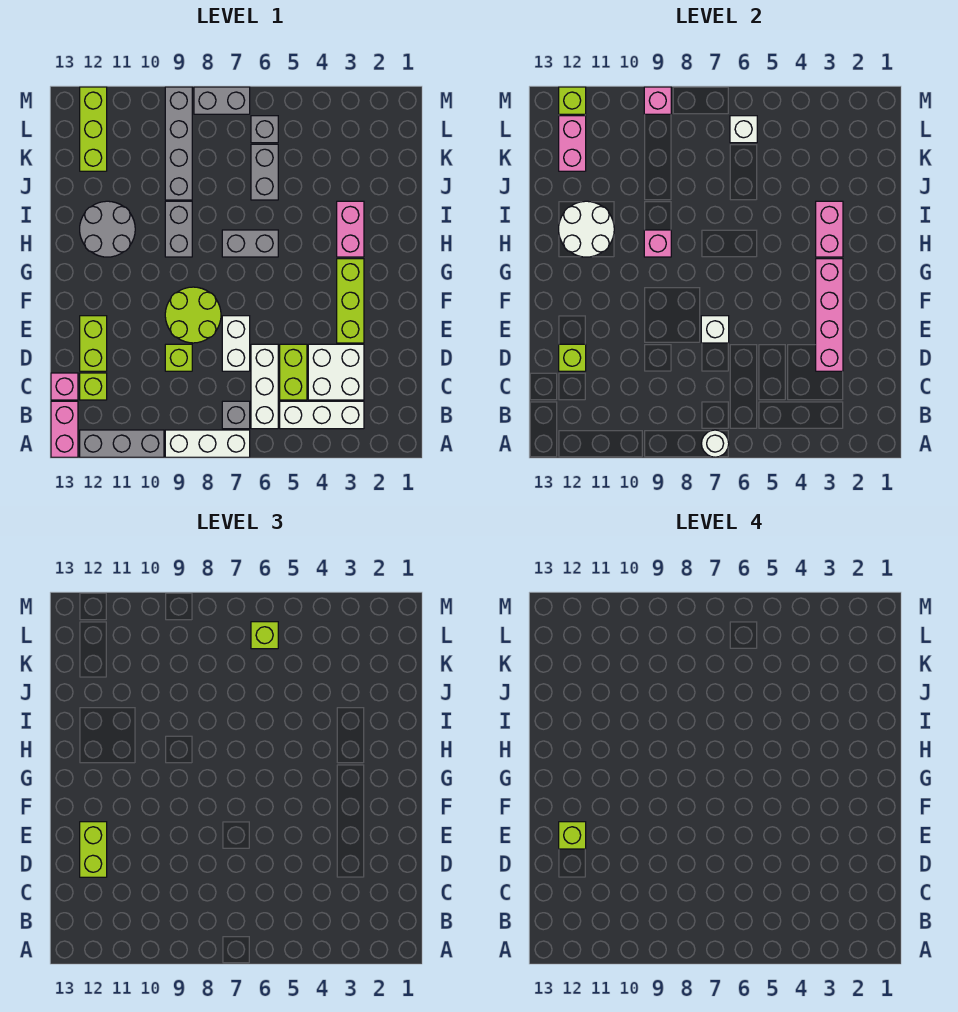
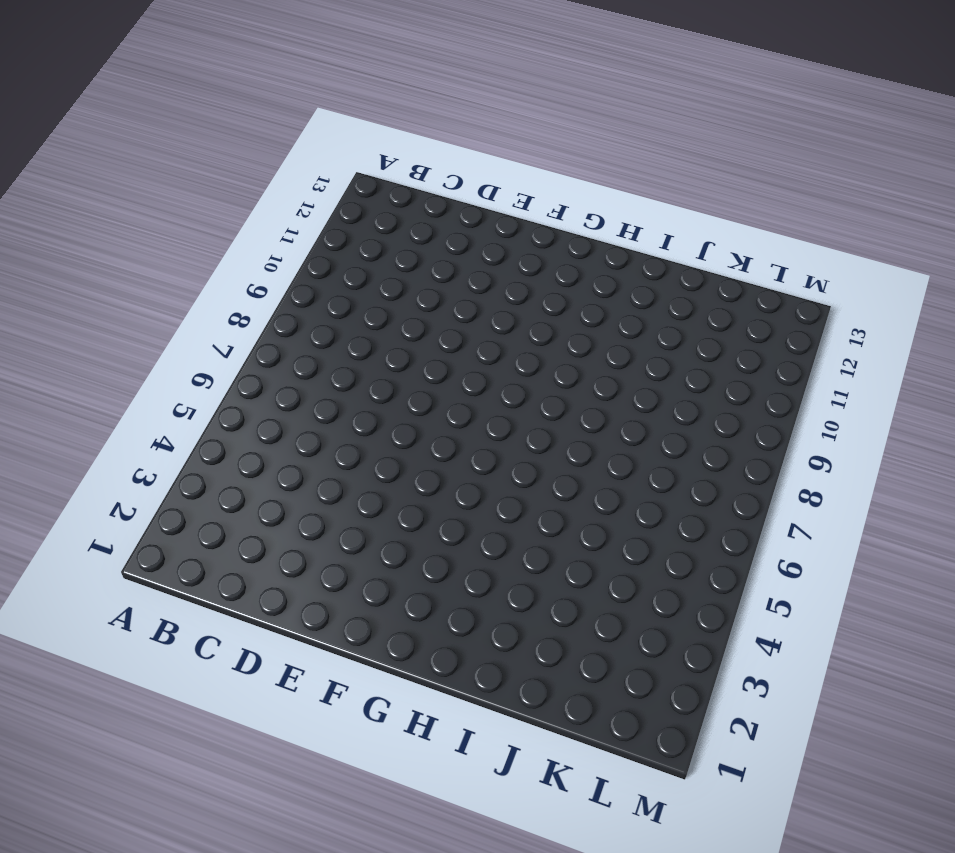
none -> white brick A7:A9 level 1
none -> grey brick A10:A12 level 1
none -> pink brick A13:B13 level 1
none -> white brick B3:B5 level 1

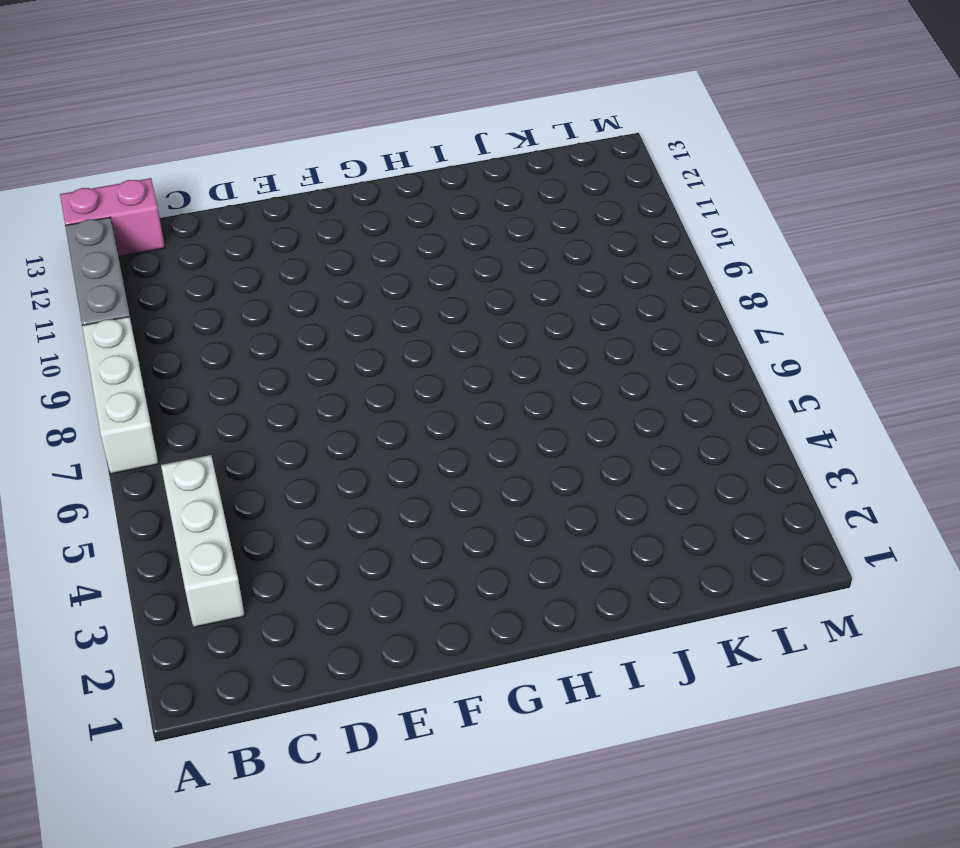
none -> white brick B6:D6 level 1
none -> grey brick B7 level 1
none -> white brick C3:D4 level 1
none -> lime brick C5:D5 level 1

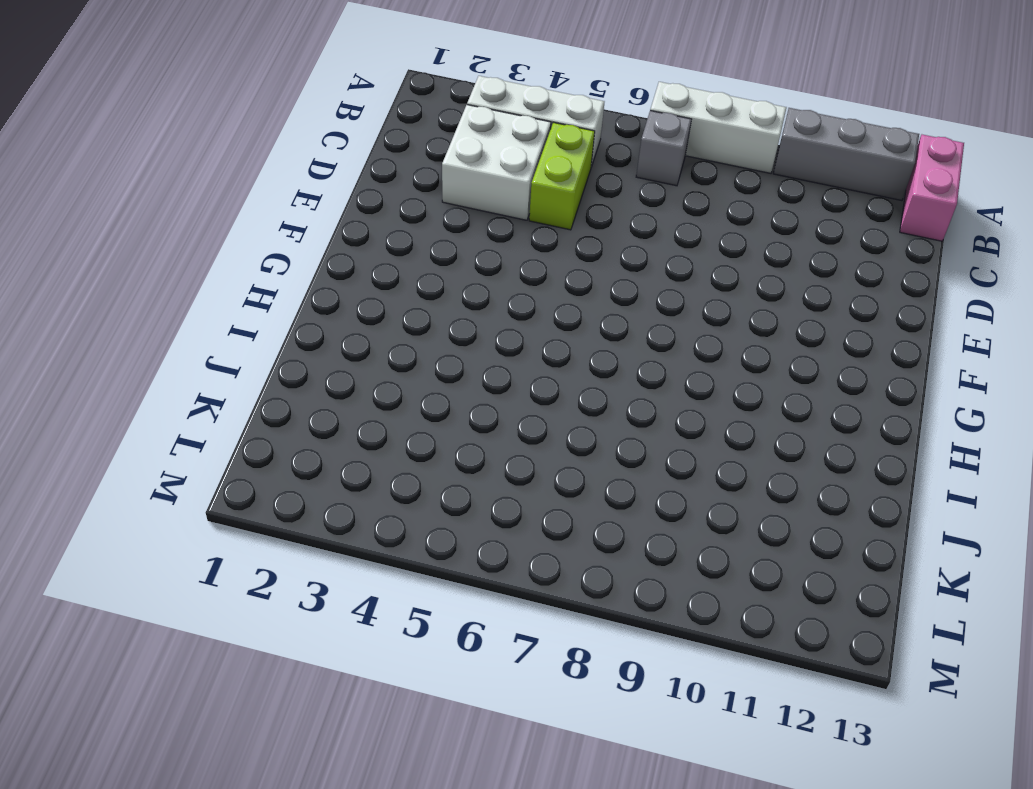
none -> white brick B6:D6 level 1
none -> lime brick C12 level 1
none -> pink brick C13 level 1
none -> white brick D7:E7 level 1

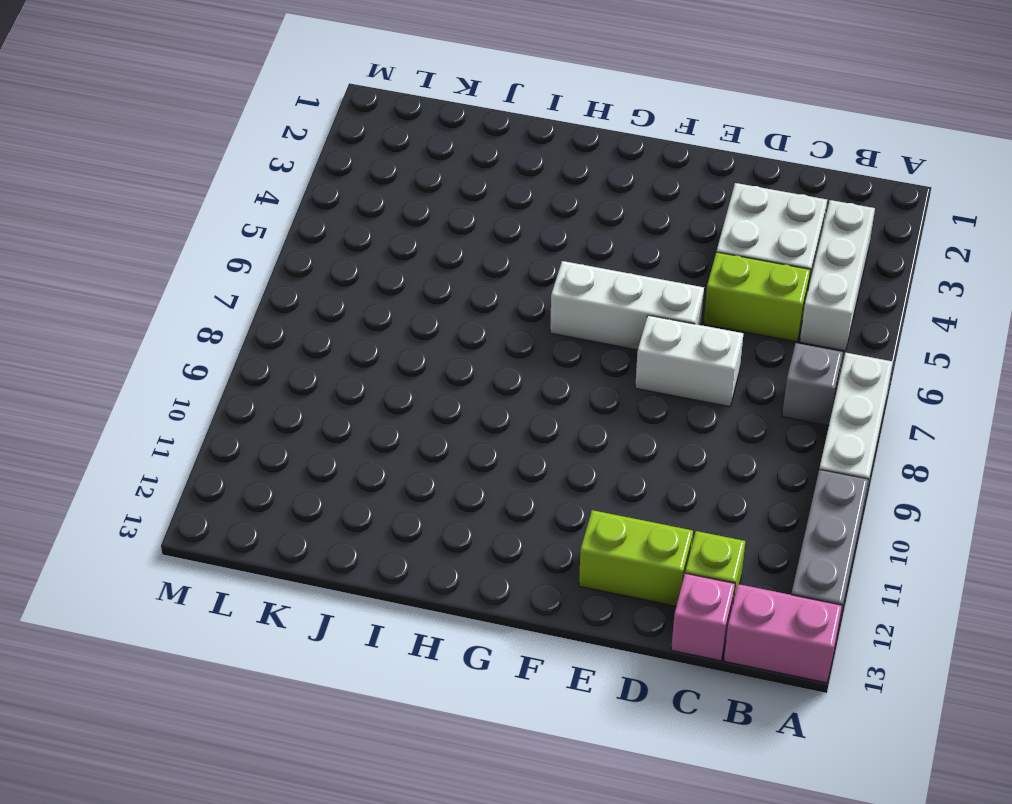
white brick E6:G6 level 1 -> white brick B6:D6 level 1
none -> lime brick D9 level 1
none -> lime brick E3:G3 level 1
none -> lime round brick E8:F9 level 1
none -> pink brick H3:I3 level 1

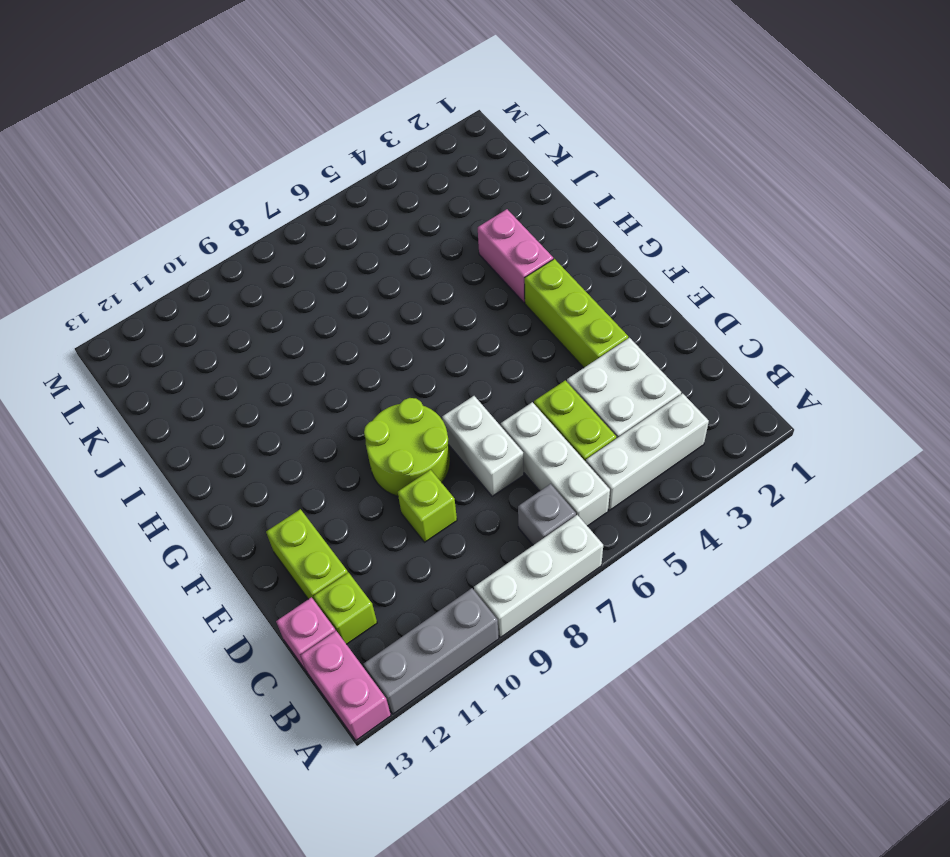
none -> grey brick H6:H7 level 1
none -> grey brick H9:I9 level 1
none -> grey round brick H11:I12 level 1
none -> grey brick J6:K6 level 1

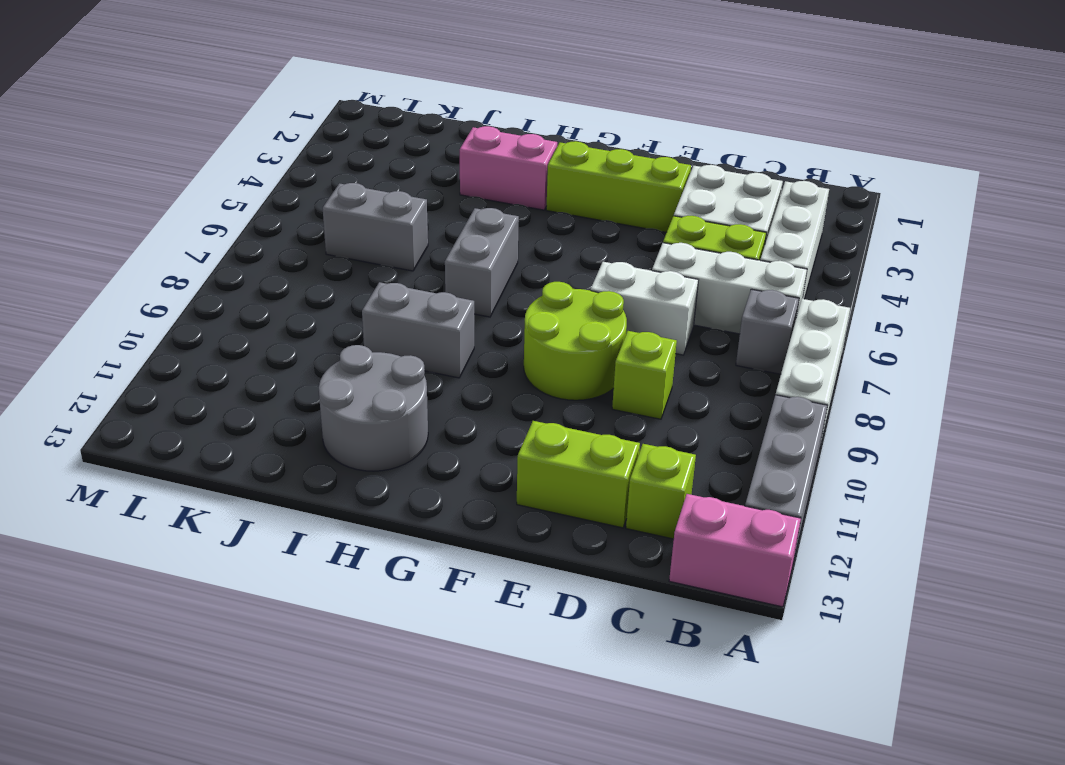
none -> pink brick C13 level 1
none -> grey brick J9:M9 level 1
none -> lime brick K12:M12 level 1
none -> grey brick L6 level 1

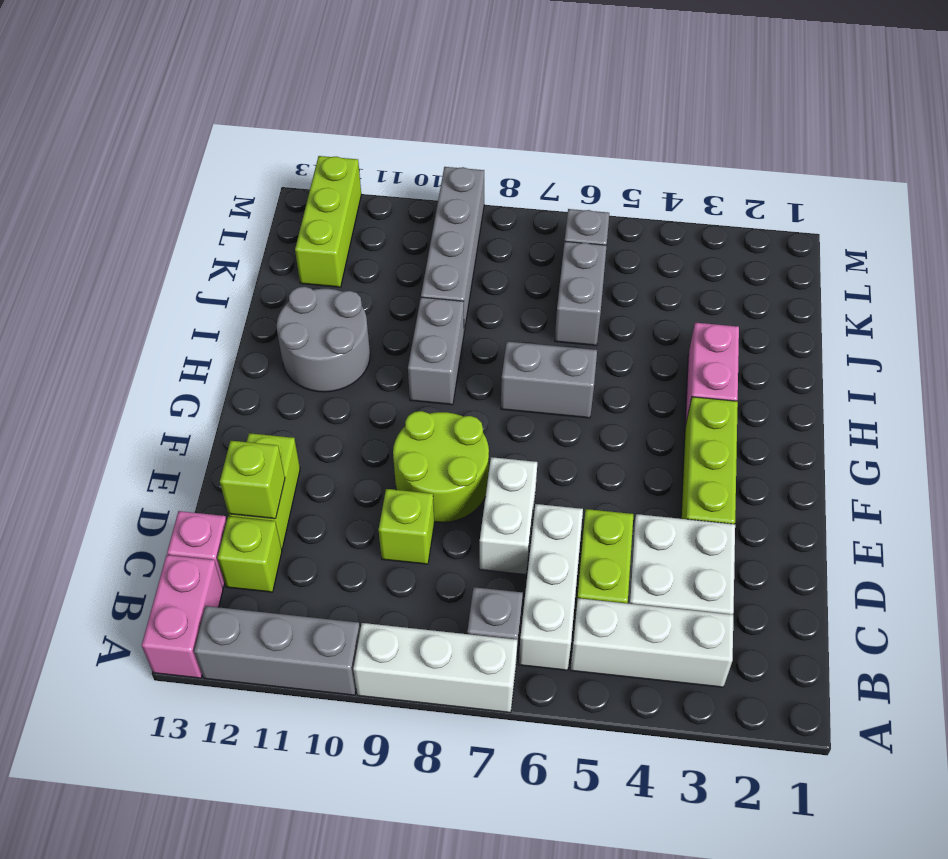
none -> grey brick M7:M8 level 1
none -> white round brick A7 level 2
none -> pink brick D3:G3 level 2
none -> white brick E7 level 2

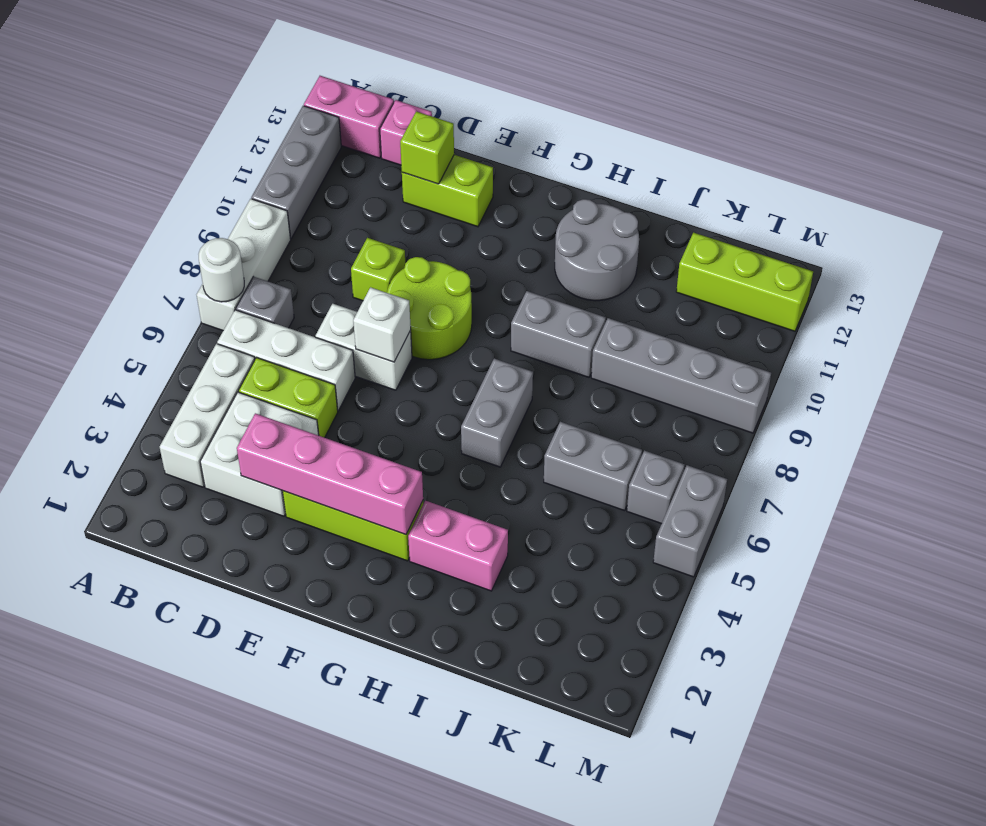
grey brick M5:M6 level 1 -> grey brick M7:M8 level 1
none -> lime brick C12 level 1
none -> pink brick H3:I3 level 2
none -> pink brick H9 level 2
none -> white round brick H11:I12 level 2

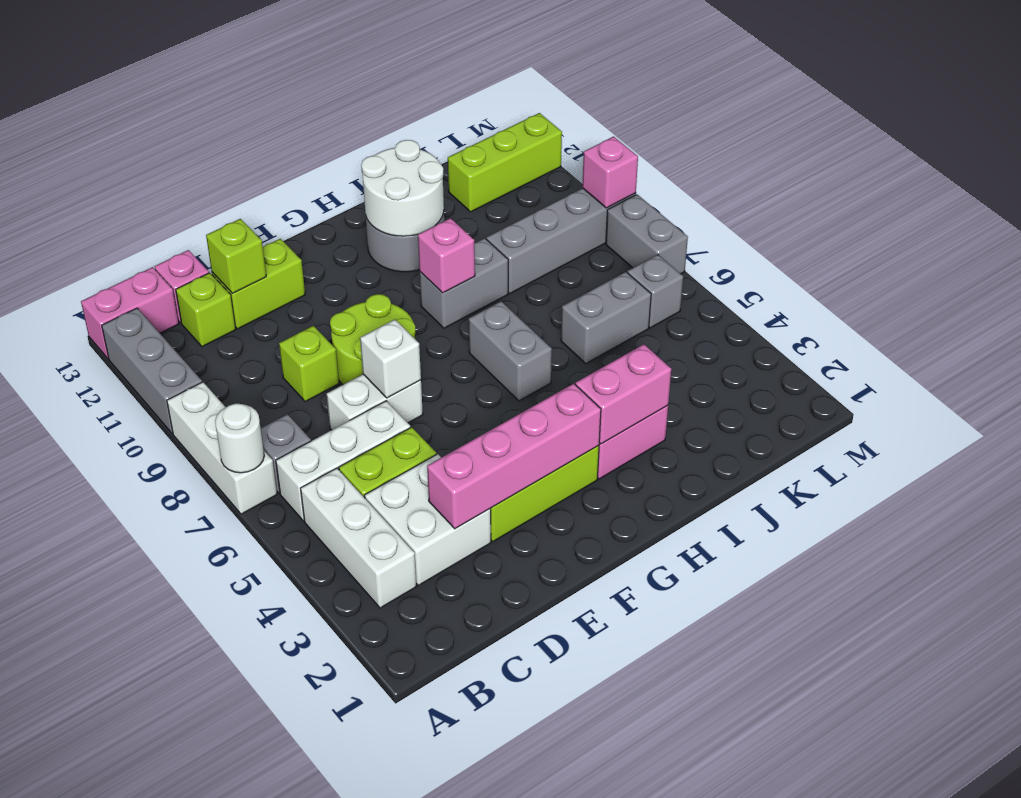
none -> pink brick K12:L12 level 2
none -> white brick L6 level 2
none -> lime brick M12 level 2
none -> lime brick D12:E12 level 3

